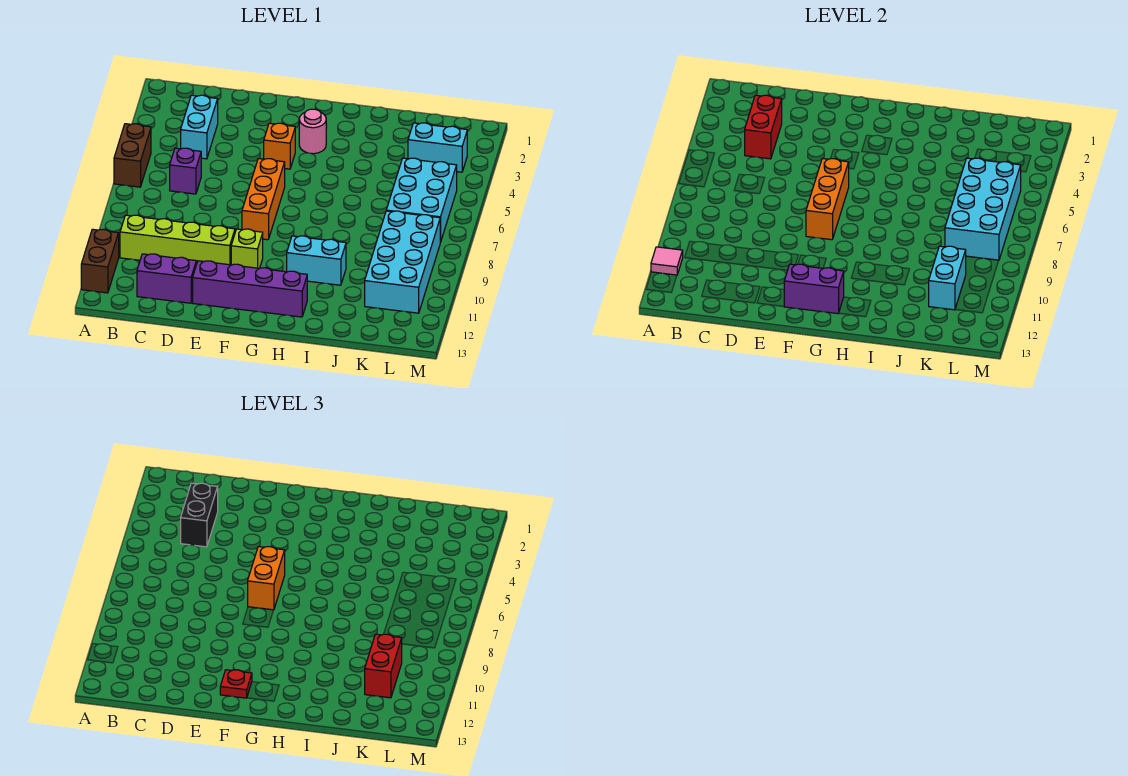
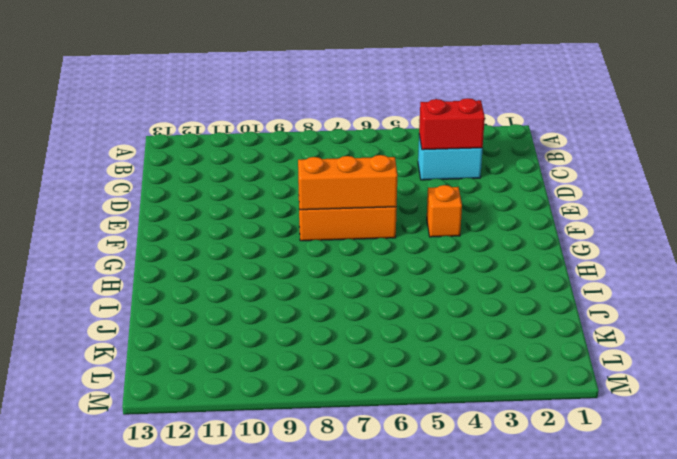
none -> brown brick A5:A6 level 1
none -> brown brick A11:A12 level 1
none -> lime brick B10:E10 level 1

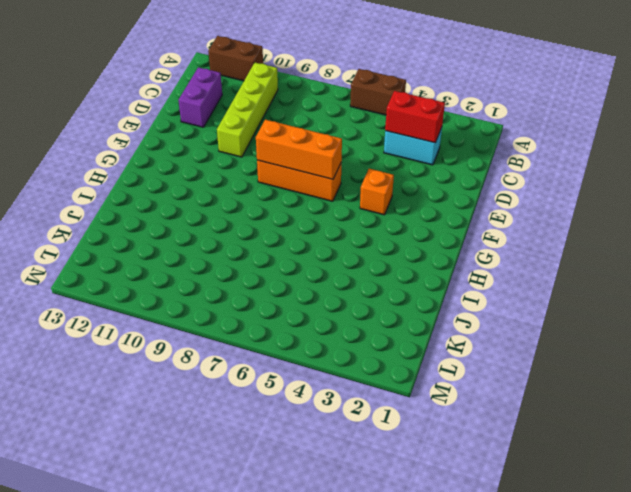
none -> purple brick C6 level 1
none -> purple brick E12:H12 level 1
none -> lime brick F10 level 1

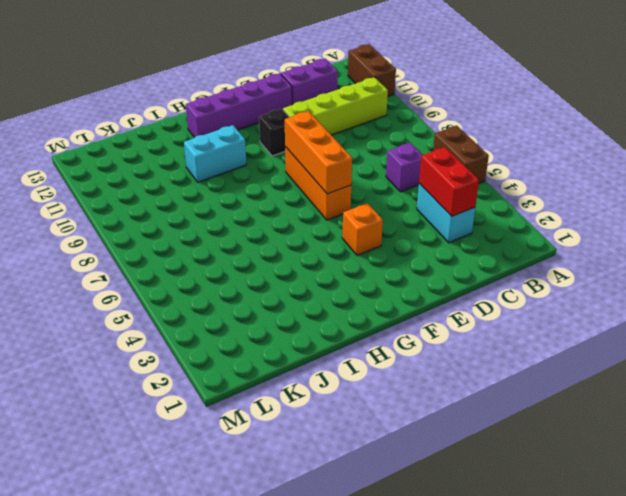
black brick F10 level 1 -> lime brick F10 level 1
none -> pink round brick G3 level 1
none -> cyan brick K3:L3 level 1
none -> cyan brick K5:L7 level 1

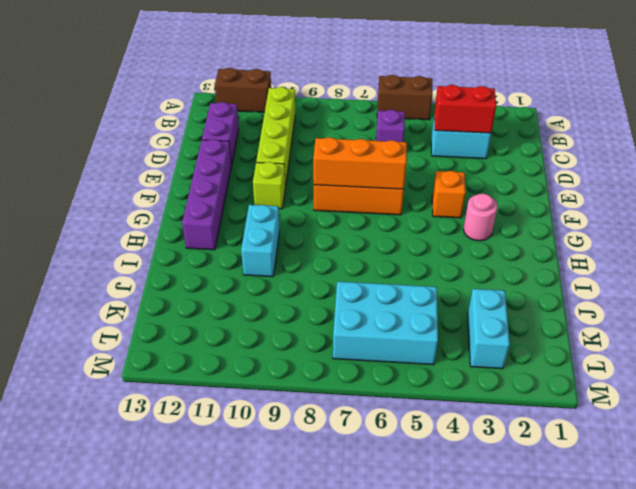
none -> cyan brick K8:L11 level 1
none -> pink tile A11 level 2
none -> purple brick F12:G12 level 2

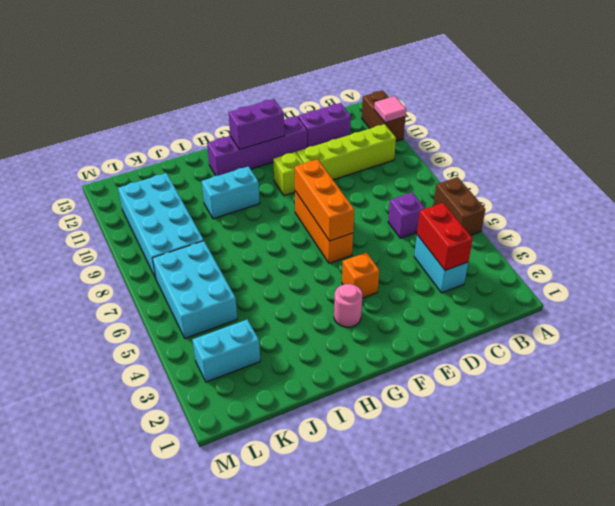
none -> cyan brick K5:L8 level 2
none -> cyan brick K10:K11 level 2
none -> black brick C3:C4 level 3

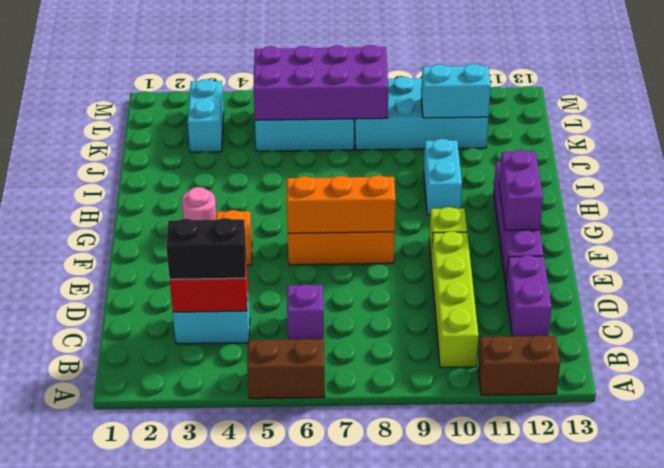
purple brick K5:L8 level 2 -> cyan brick K5:L8 level 2
none -> pink tile A11 level 2
none -> orange brick F6:F7 level 3
none -> red plate F12 level 3

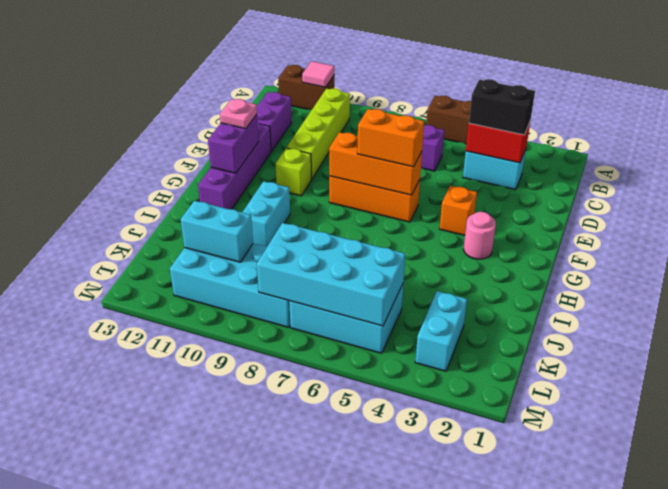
pink plate F12 level 3 -> red plate F12 level 3
none -> red brick K10:K11 level 3

